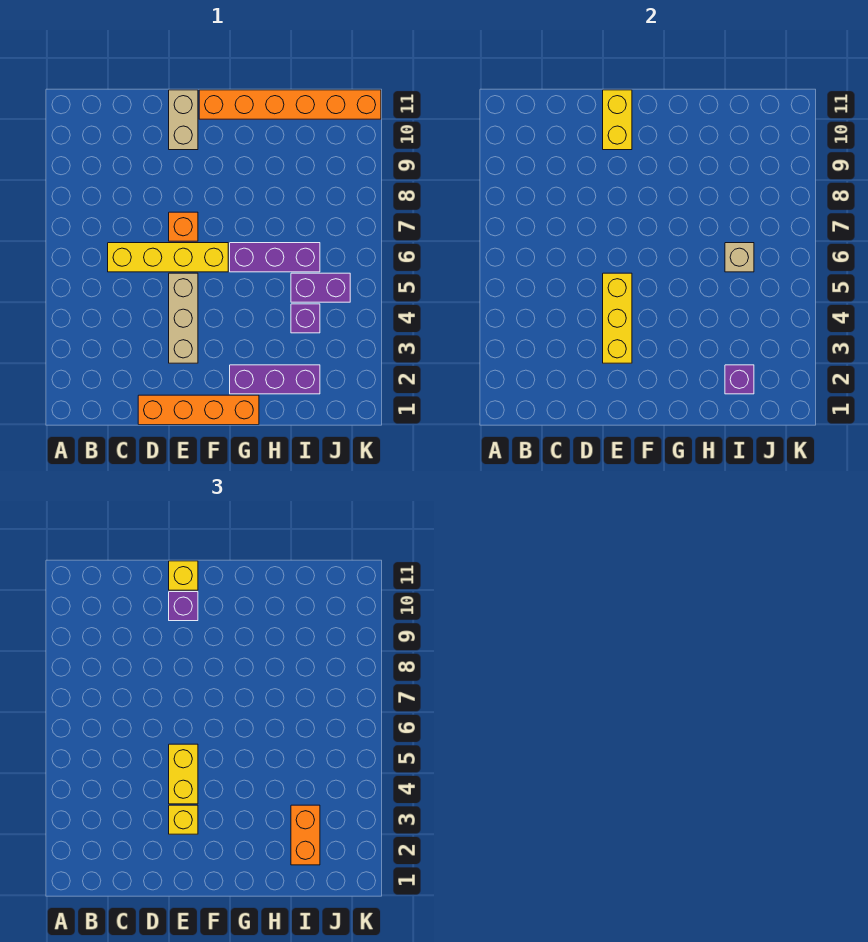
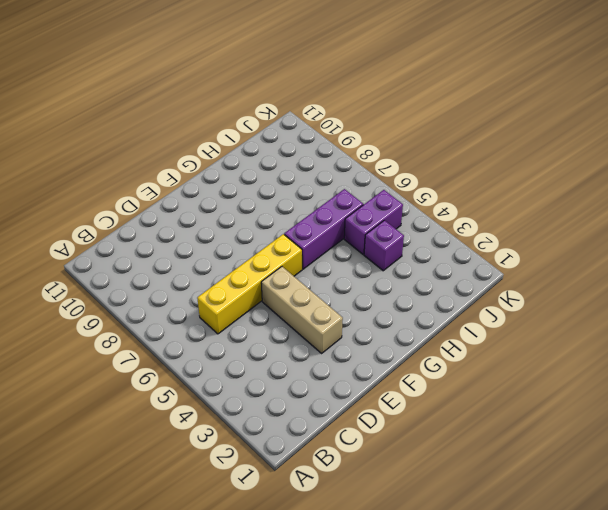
none -> orange brick D1:G1 level 1
none -> orange brick E7 level 1
none -> tan brick E10:E11 level 1

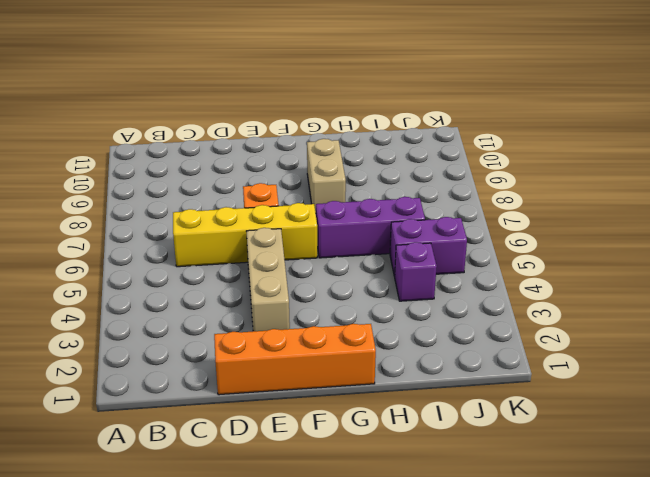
tan brick G8:G9 level 1 -> tan brick E10:E11 level 1
none -> orange brick F11:K11 level 1
none -> purple brick G2:I2 level 1
none -> yellow brick E3:E5 level 2

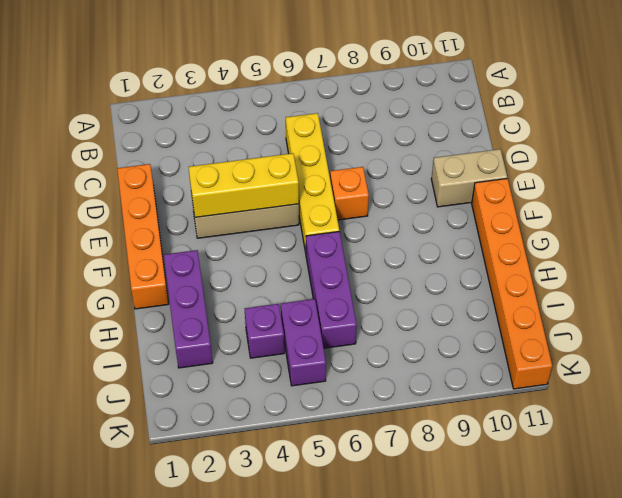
none -> yellow brick E10:E11 level 2
none -> purple brick I2 level 2
none -> tan brick I6 level 2

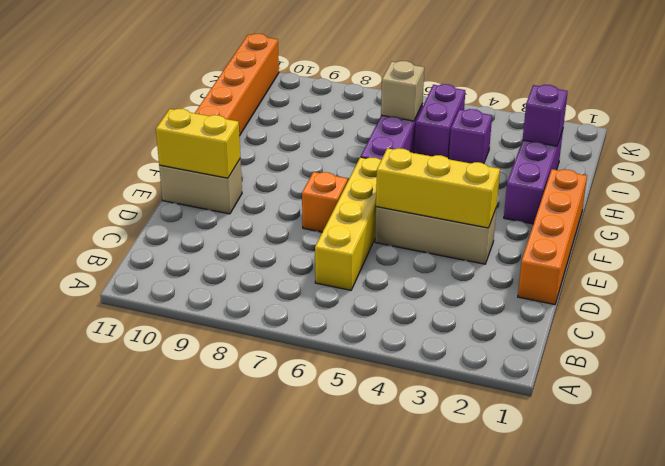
none -> yellow brick E3 level 3
none -> yellow brick E4:E5 level 3
none -> purple brick E10 level 3

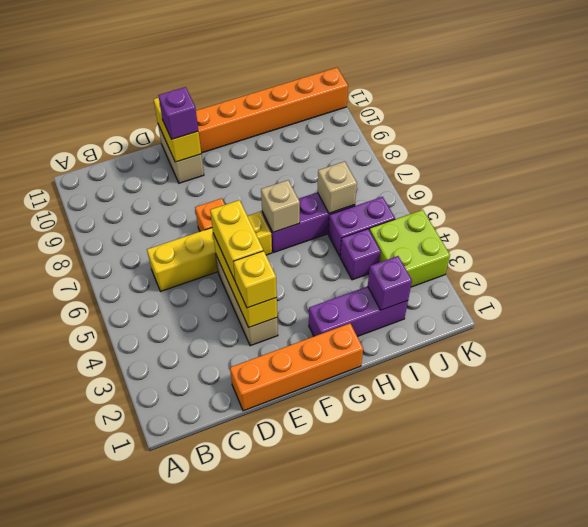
tan brick G6 level 2 -> none
lime brick J3:K4 level 1 -> none
none -> yellow brick E11 level 3
none -> orange brick I2:I3 level 3

